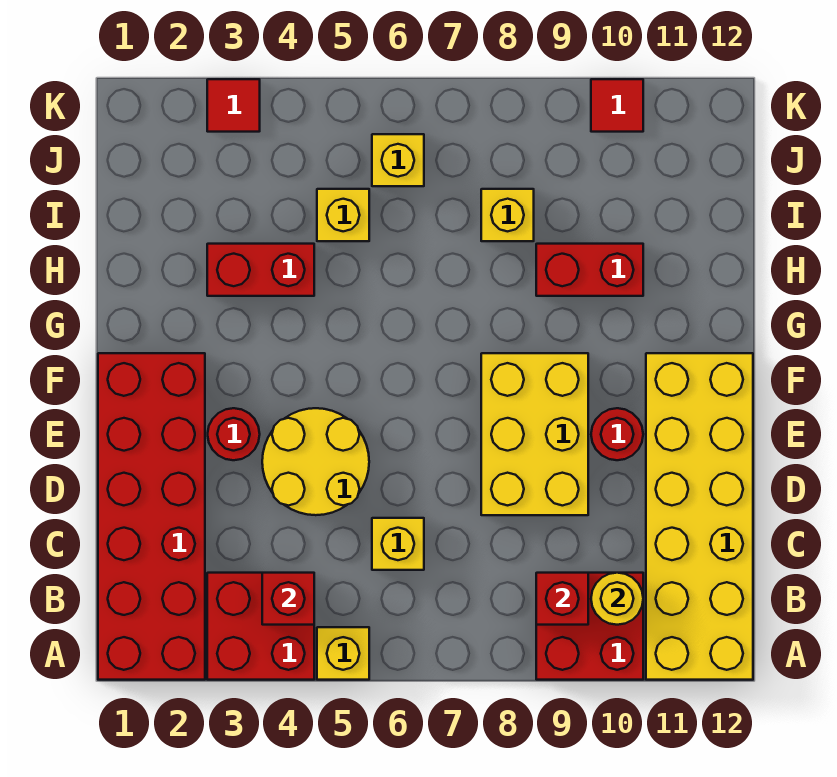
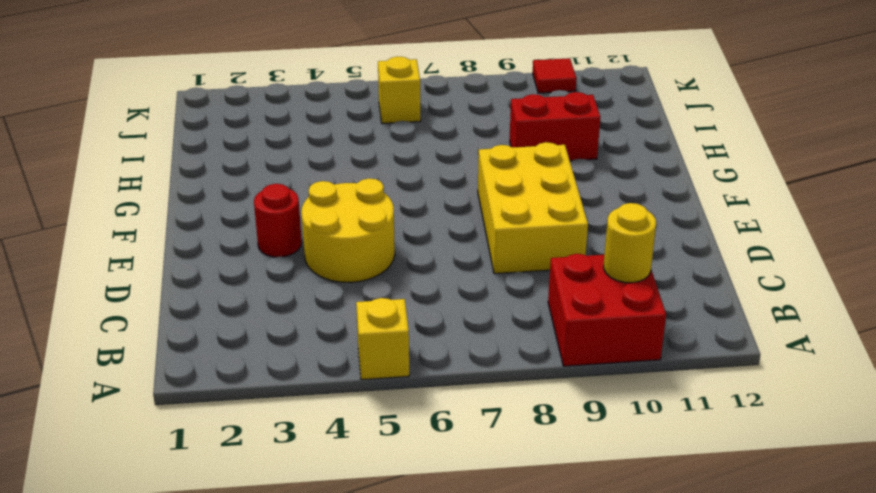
none -> red brick A1:F2 level 1
none -> red brick A3:B4 level 1
none -> yellow brick A11:F12 level 1

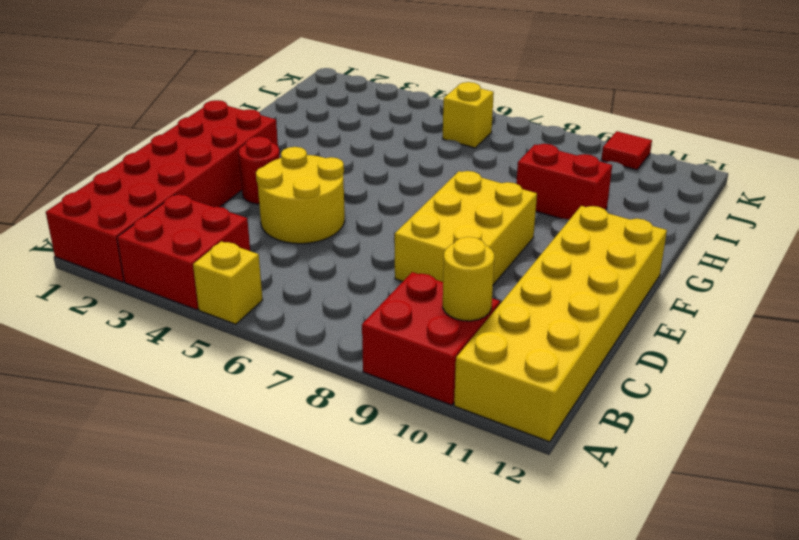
none -> yellow brick C6 level 1
none -> red round brick E10 level 1
none -> red brick H3:H4 level 1

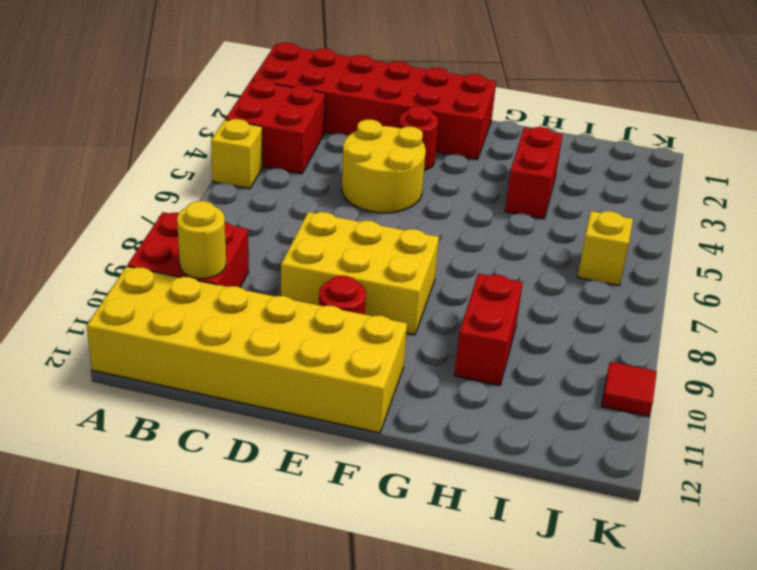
none -> yellow brick C6 level 1
none -> yellow brick I5 level 1
none -> yellow brick I8 level 1

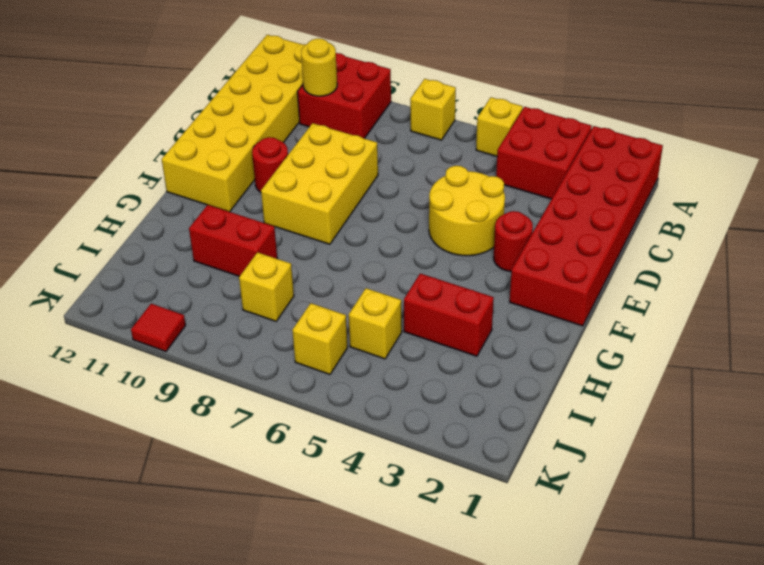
yellow brick A7 level 1 -> yellow brick C6 level 1
none -> red tile K3 level 1
none -> red brick B4 level 2
none -> red brick B9 level 2

